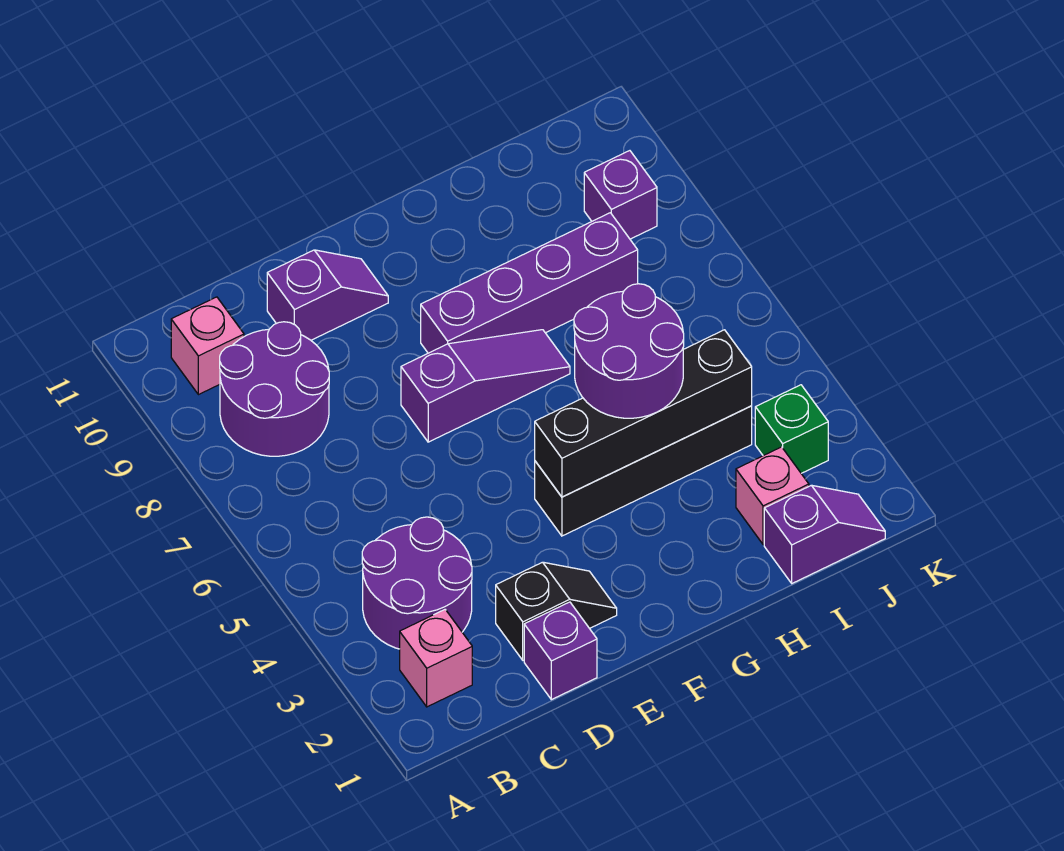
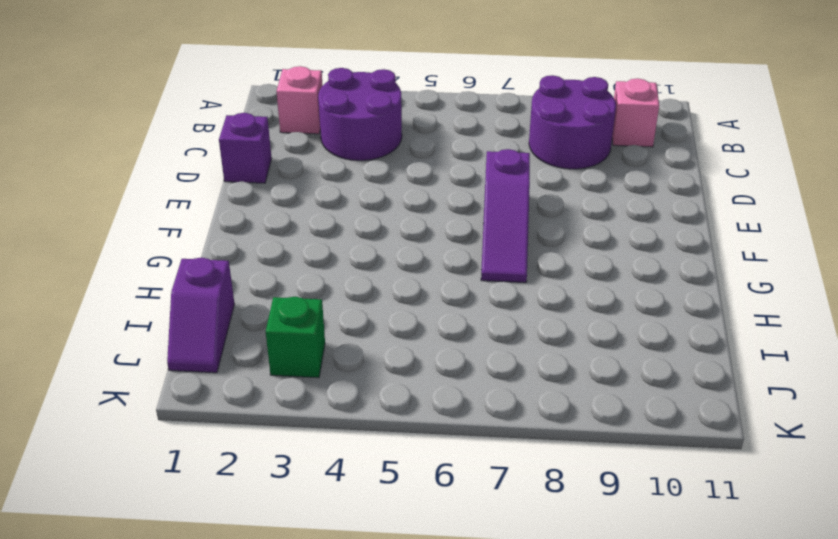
none -> black slope D2:E2 level 1 top D
none -> purple slope D10:E10 level 1 top D
none -> black brick F4:I4 level 1

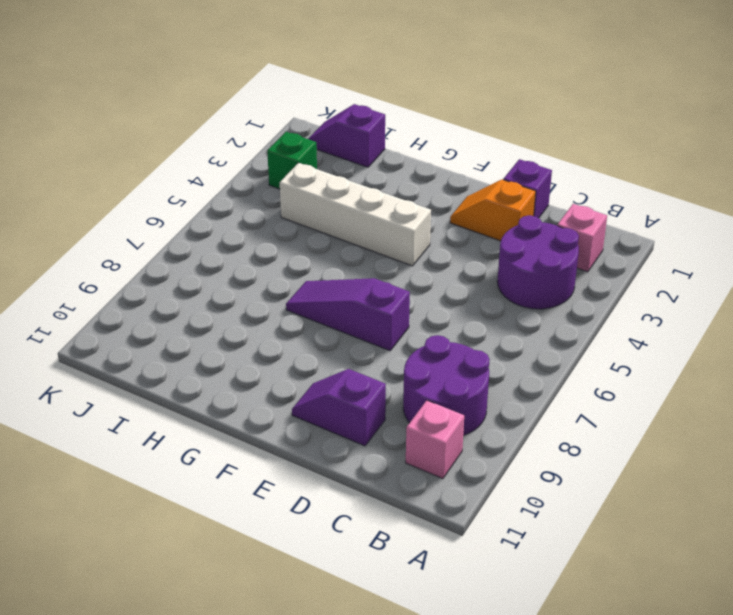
orange slope D2:E2 level 1 top D -> black slope D2:E2 level 1 top D
white brick F4:I4 level 1 -> black brick F4:I4 level 1
none -> purple brick F8:I8 level 1
none -> pink brick I2 level 1
none -> purple brick J9 level 1

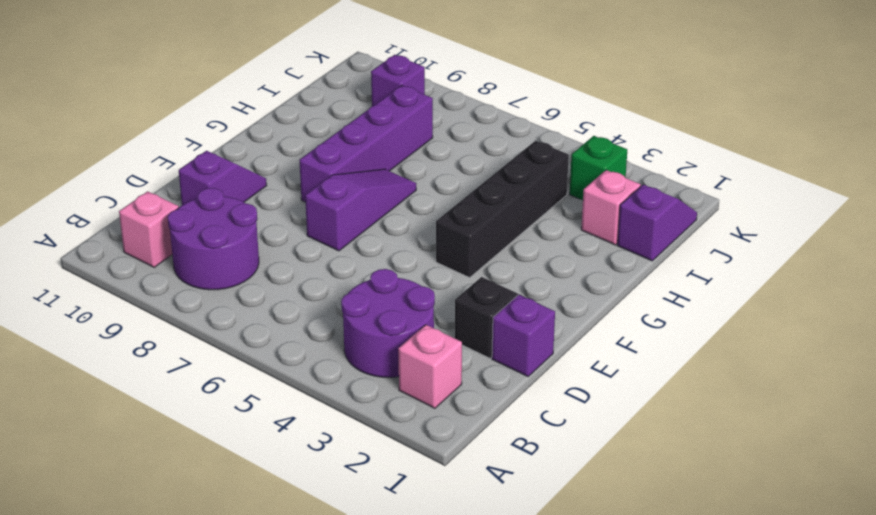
none -> black brick F4:I4 level 2
none -> purple round brick G4:H5 level 3

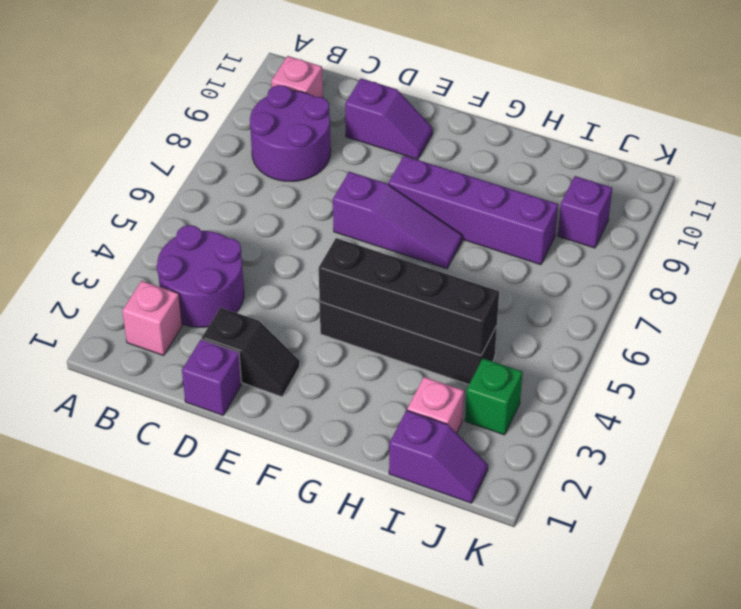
none -> purple round brick G4:H5 level 3

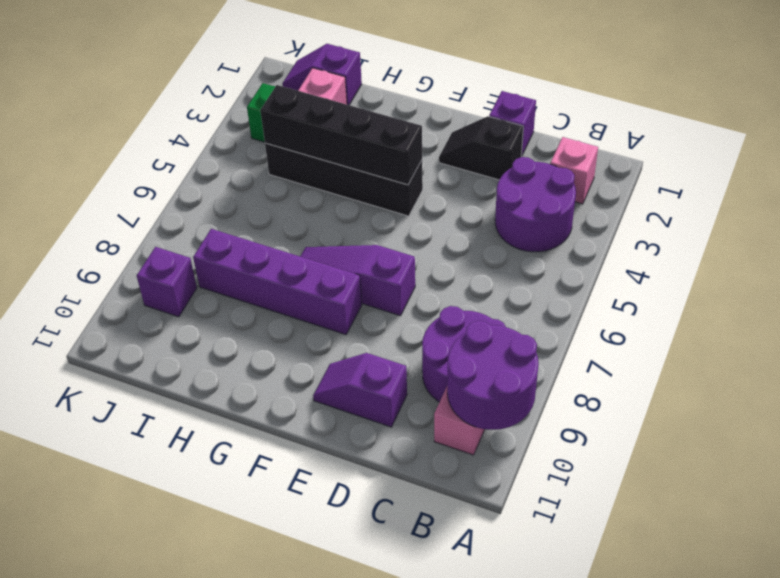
purple round brick A9:B10 level 2 -> purple round brick G4:H5 level 3

